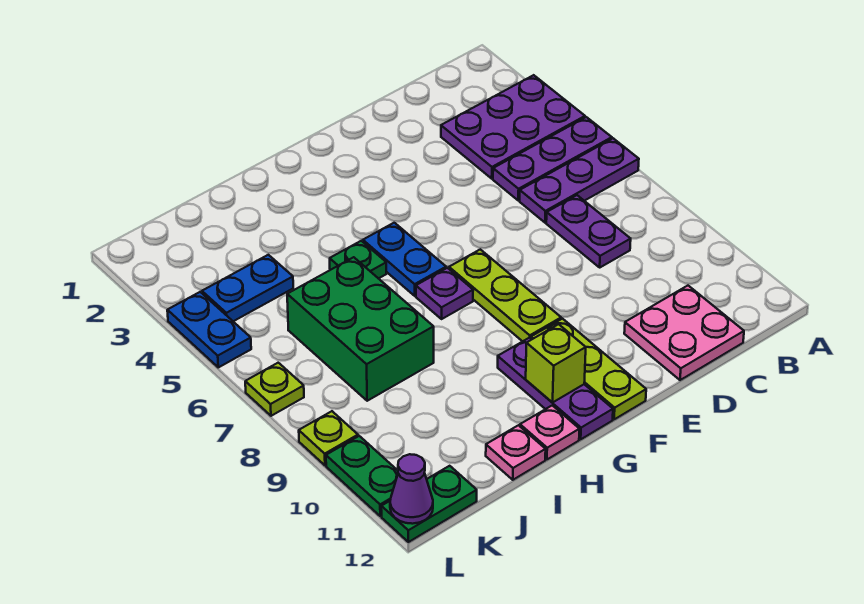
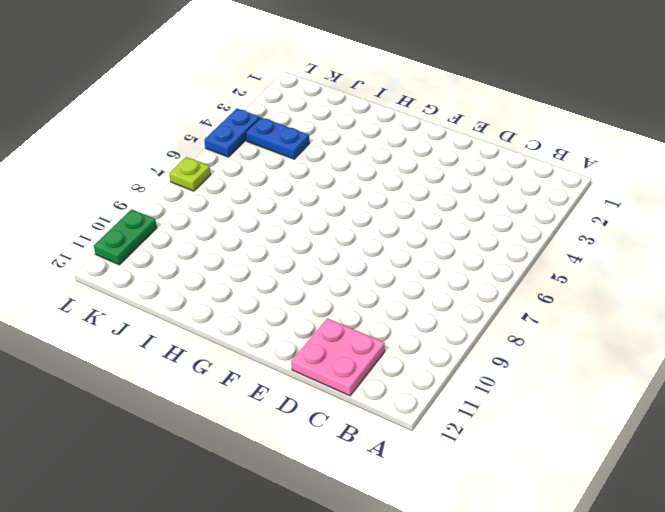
none -> purple plate A3:C4 level 1
none -> purple plate A5:C5 level 1
none -> purple plate A6:C6 level 1

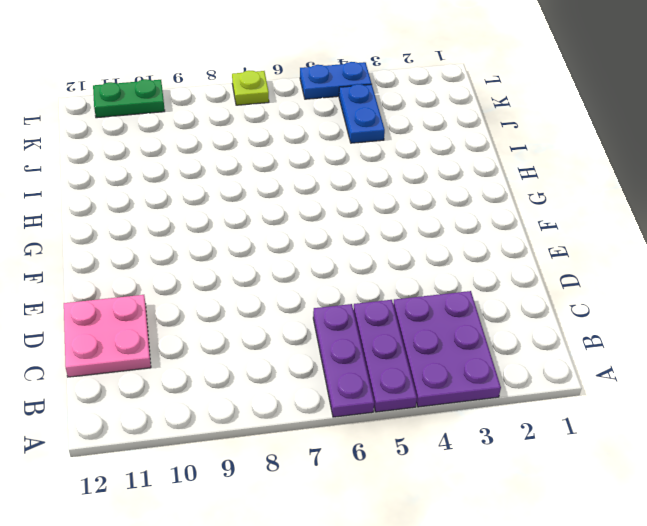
none -> purple plate C7:C8 level 1
none -> lime plate F7:F9 level 1
none -> lime plate F10:F12 level 1

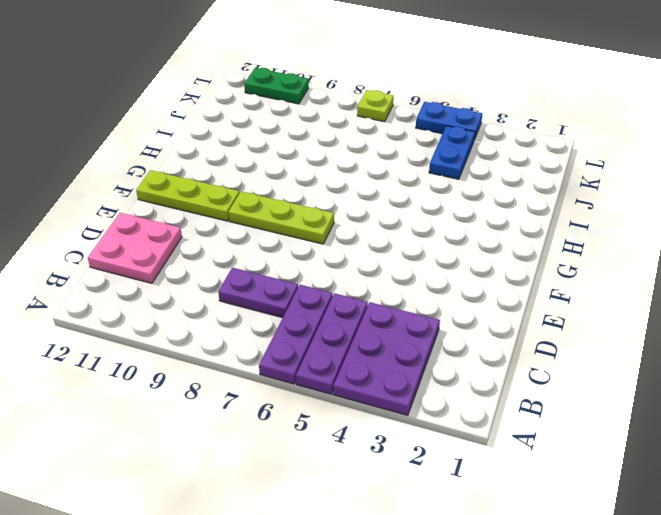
none -> blue plate G5:G6 level 1
none -> purple plate G7 level 1
none -> purple plate G10:G12 level 1

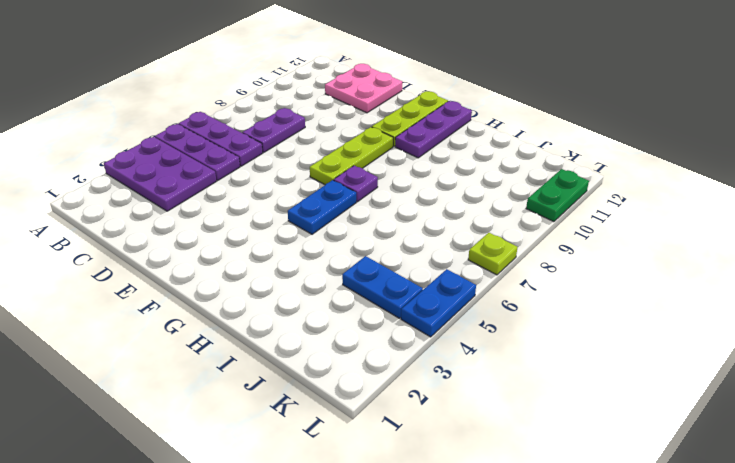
none -> green plate H5 level 1
none -> pink plate H12 level 1
none -> green brick I6:J8 level 1

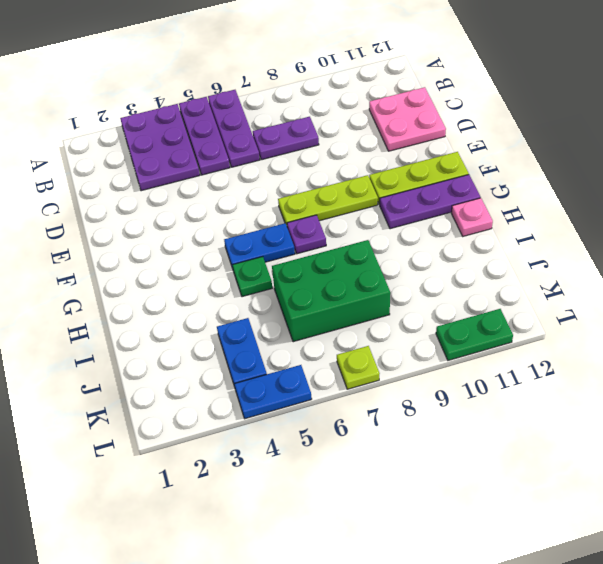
none -> pink plate I12 level 1
none -> green plate K12:L12 level 1
none -> lime plate L9 level 1

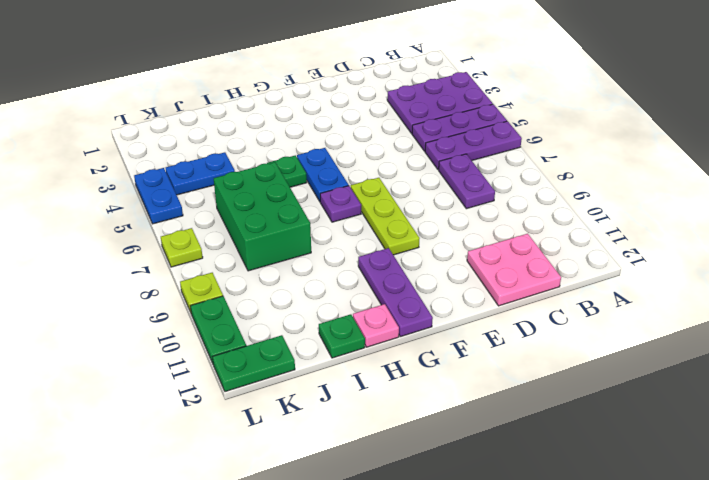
green plate I12 level 1 -> pink plate I12 level 1
none -> lime plate F10:F12 level 1
none -> lime brick G11 level 2
none -> purple cone L12 level 2

